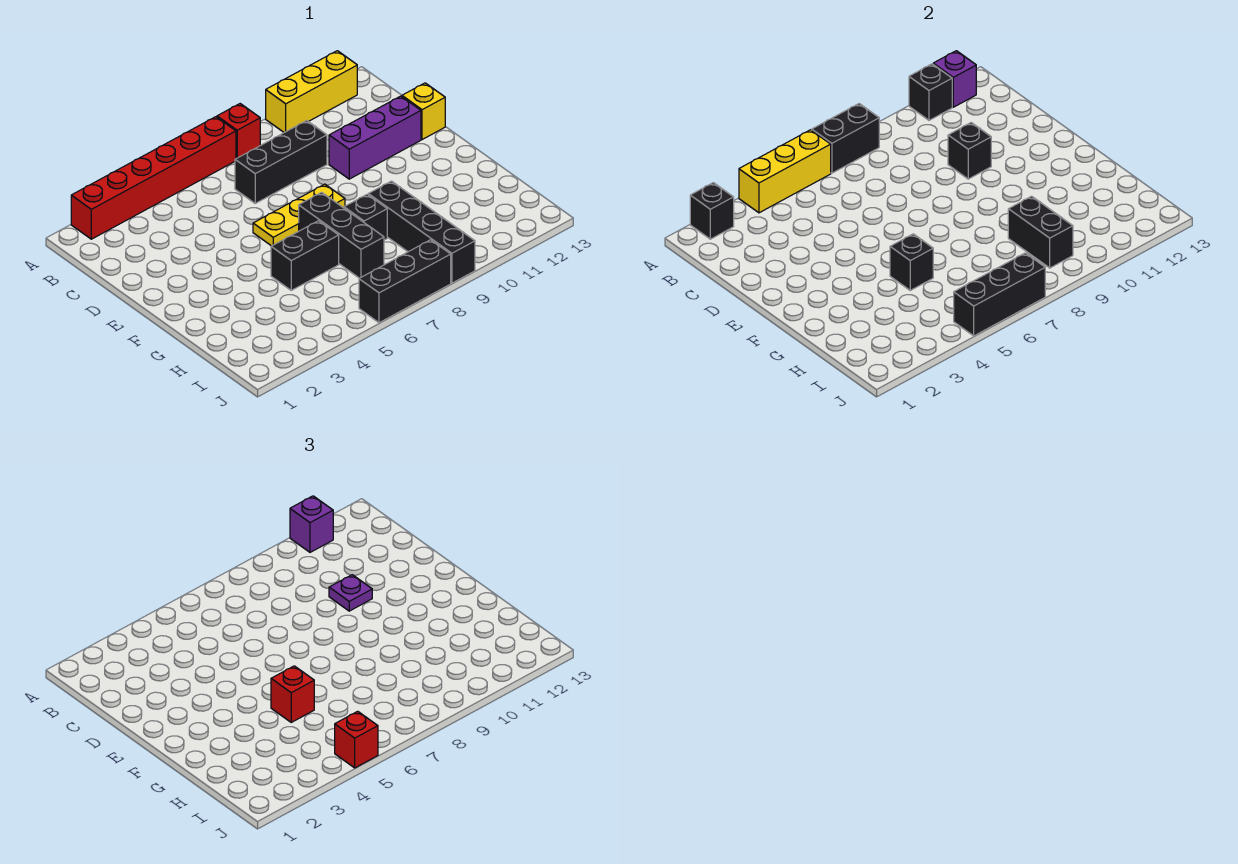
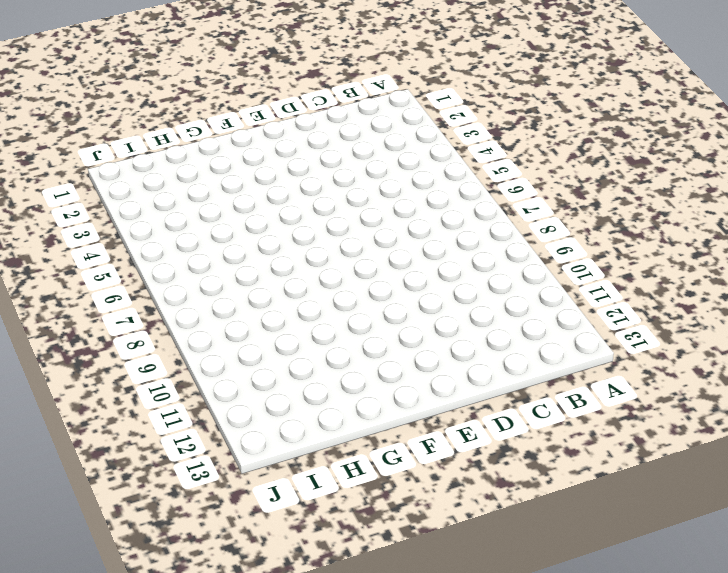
none -> red brick A2:A7 level 1
none -> red brick A8 level 1
none -> yellow brick A10:A12 level 1

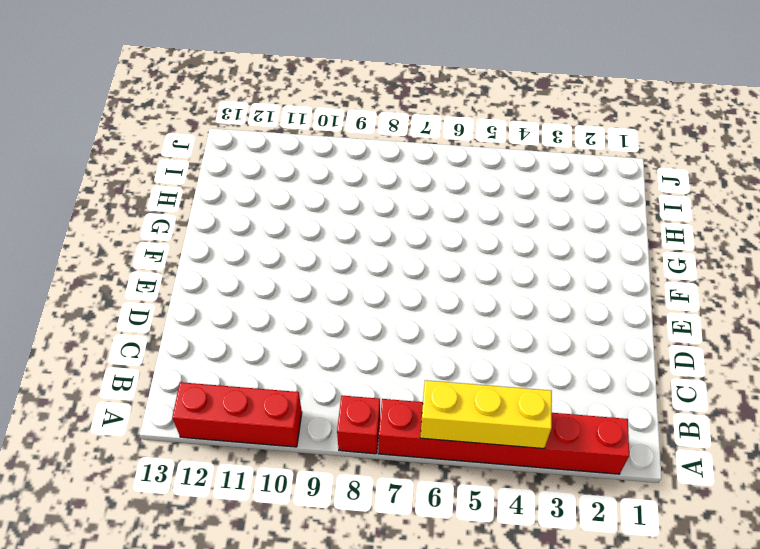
red brick A10:A12 level 1 -> yellow brick A10:A12 level 1
none -> black brick C7:C9 level 1
none -> purple brick D10:D12 level 1
none -> yellow brick D13 level 1

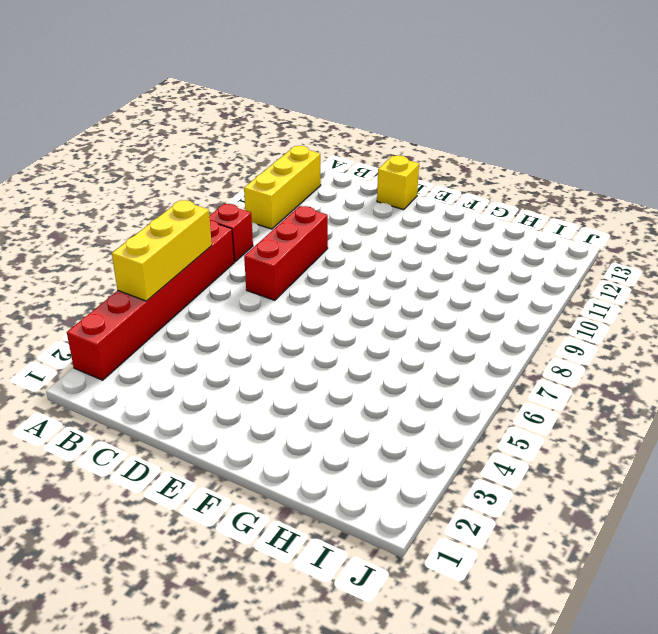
red brick C7:C9 level 1 -> black brick C7:C9 level 1
none -> purple brick D10:D12 level 1
none -> yellow plate E6:E8 level 1
none -> black brick F7:H7 level 1

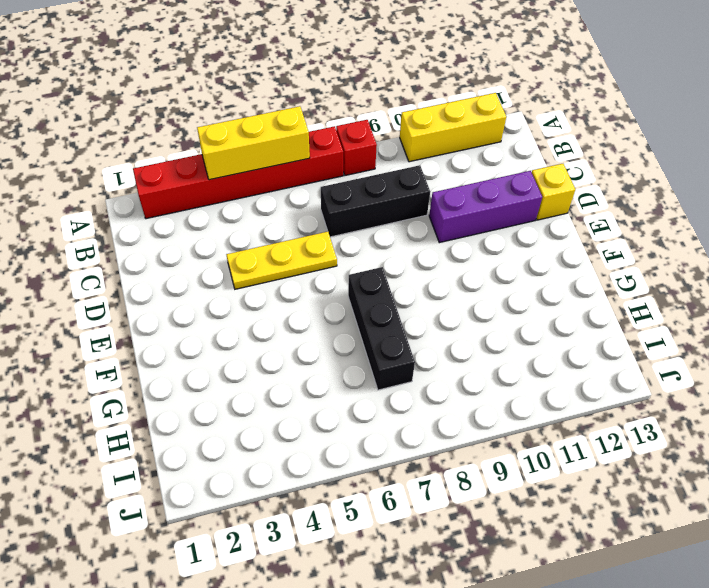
yellow plate D4:D6 level 1 -> yellow plate E6:E8 level 1
none -> black brick G5:G6 level 1
none -> black brick G8 level 1
none -> black brick G9:J9 level 1

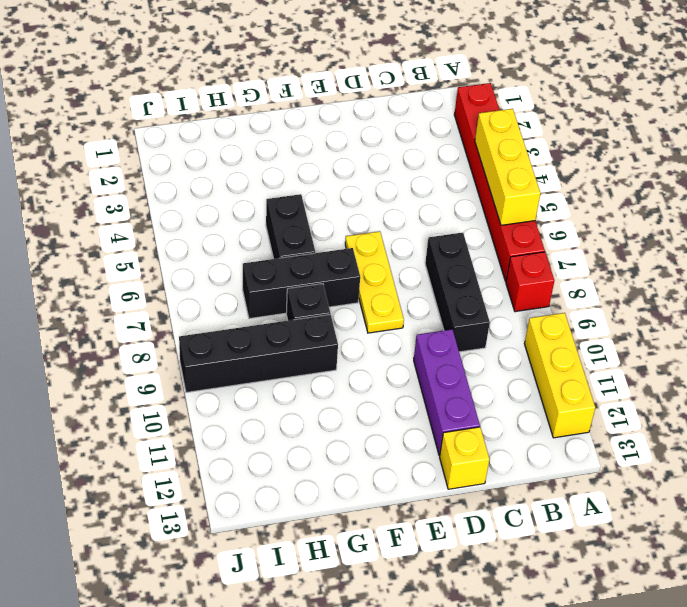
none -> black brick J6:J8 level 1
none -> black brick A2 level 2
none -> black brick A7:A8 level 2

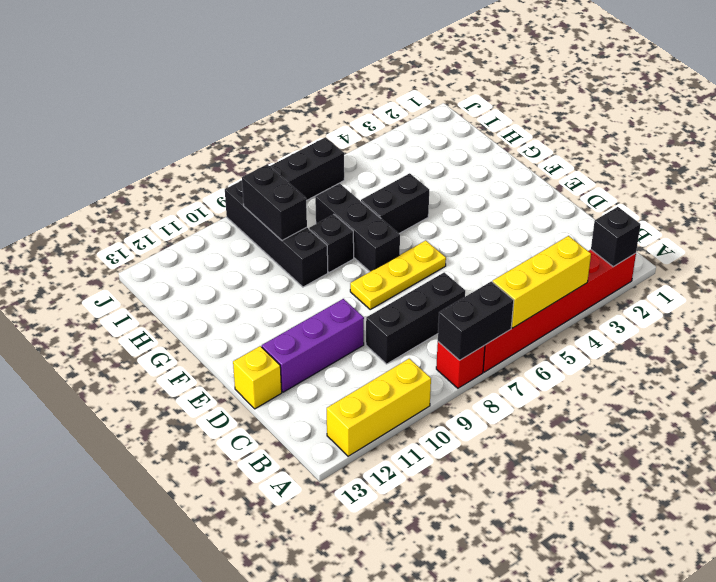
none -> black brick A11 level 2
none -> purple brick A12 level 2
none -> black brick D10 level 2

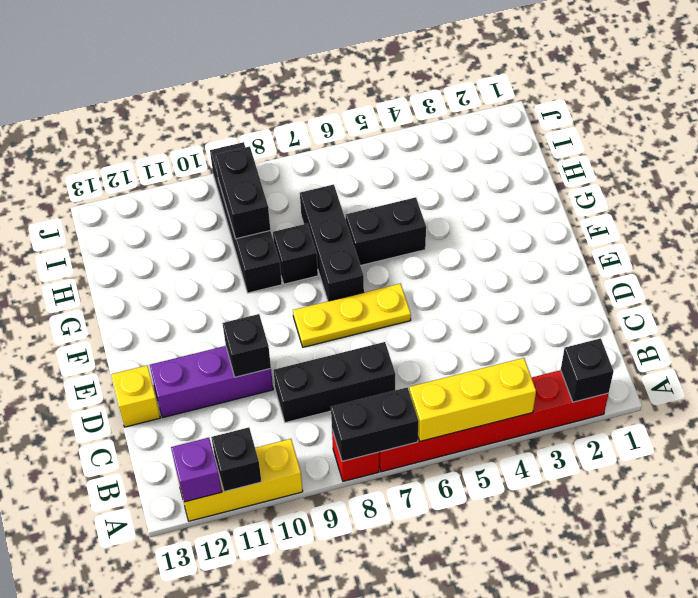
none -> black brick J6:J8 level 1
none -> black brick G5 level 2
none -> black brick J5:J7 level 2

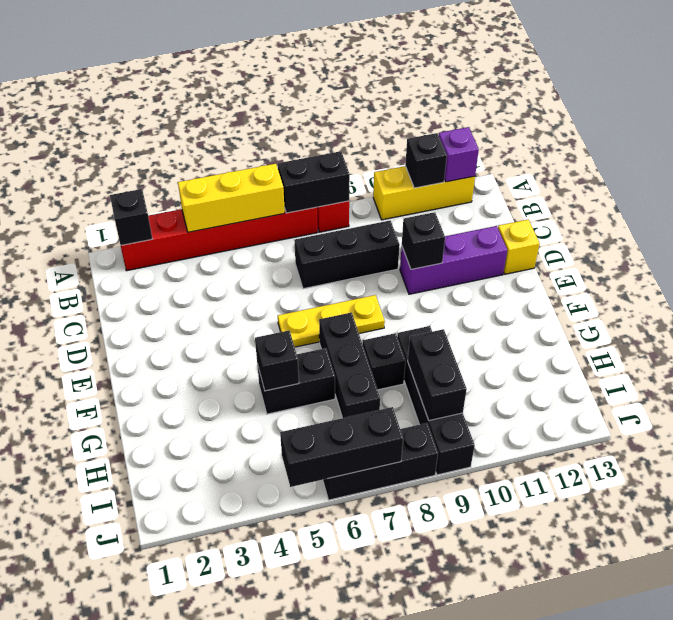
none -> purple brick A11 level 3
none -> purple plate D10 level 3
none -> red brick G5 level 3

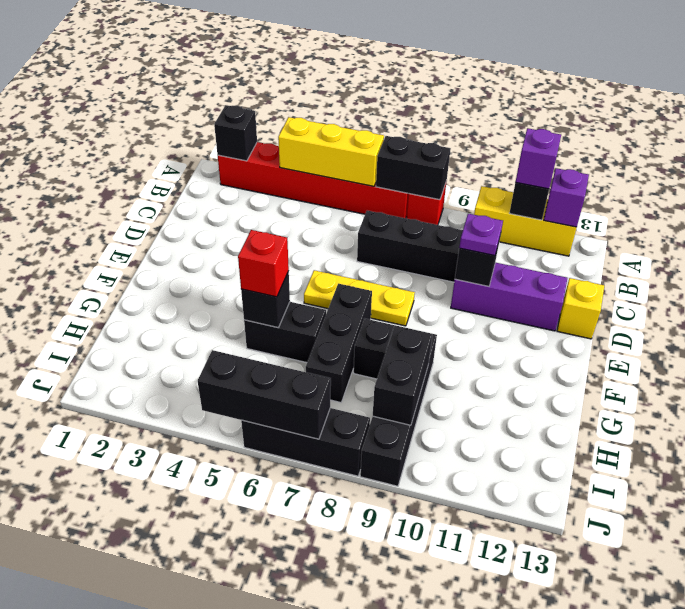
none -> red brick J5 level 3

